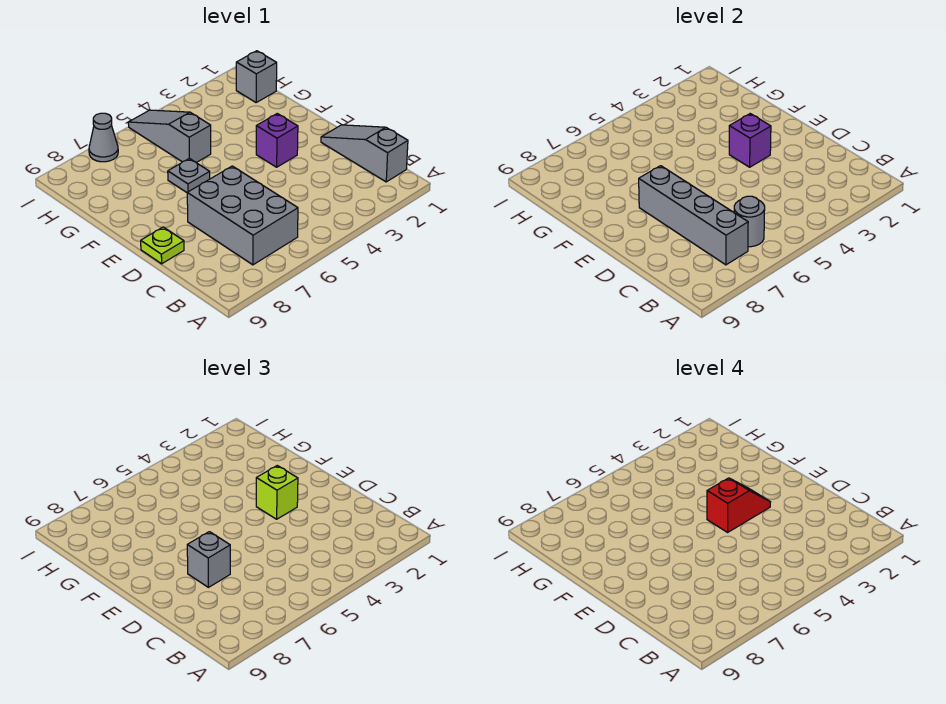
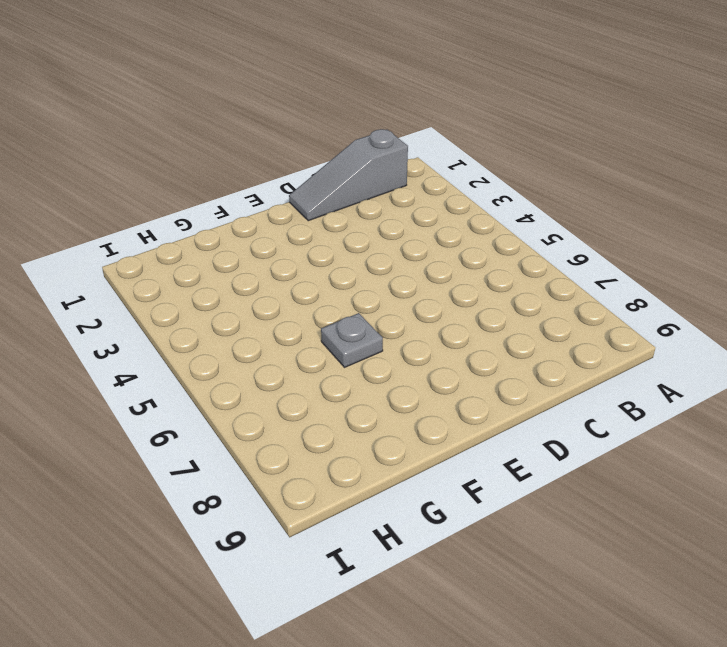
none -> grey brick B6:D7 level 1
none -> lime plate D9 level 1
none -> purple brick E3 level 1

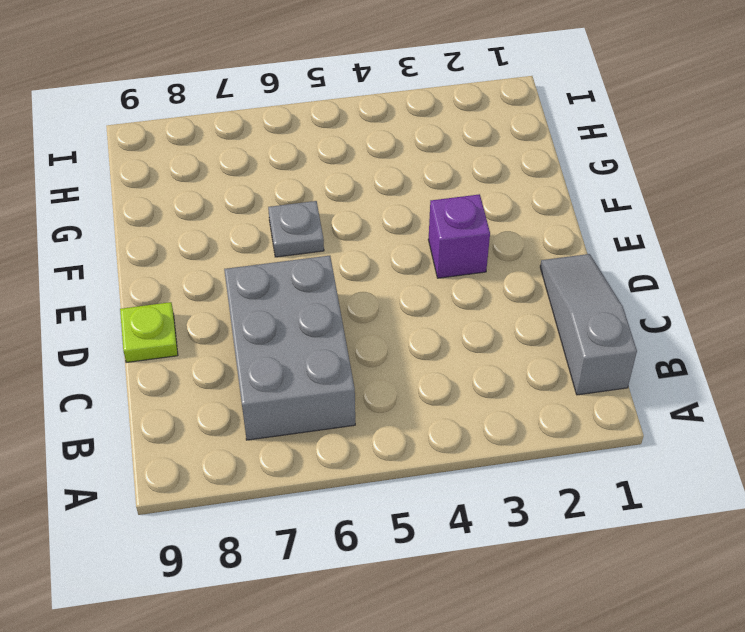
none -> grey slope G5:I5 level 1 top G
none -> grey brick H1 level 1
none -> grey cone I7 level 1

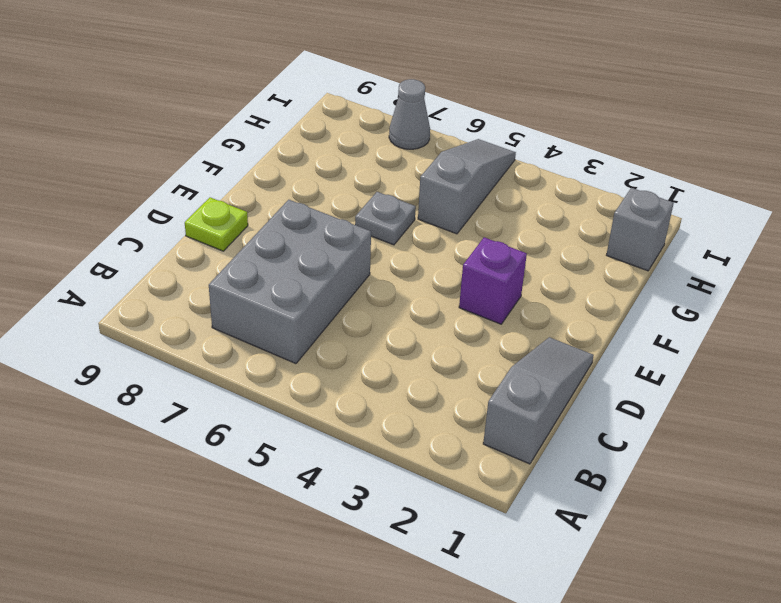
none -> grey round brick B6 level 2
none -> grey brick B7:E7 level 2
none -> purple brick E3 level 2

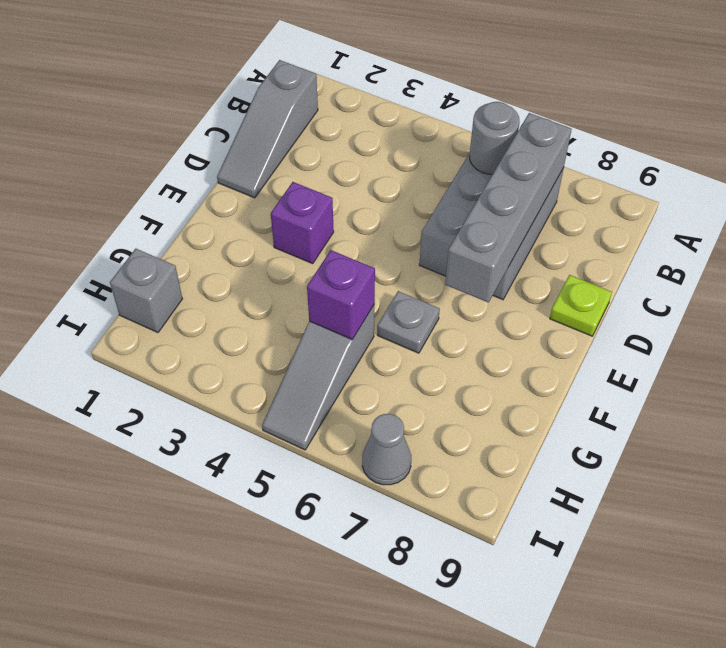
purple brick G5 level 2 -> purple brick E3 level 2
none -> grey brick D7 level 3
none -> lime brick E3 level 3
none -> red slope E3:E4 level 4 top 4

